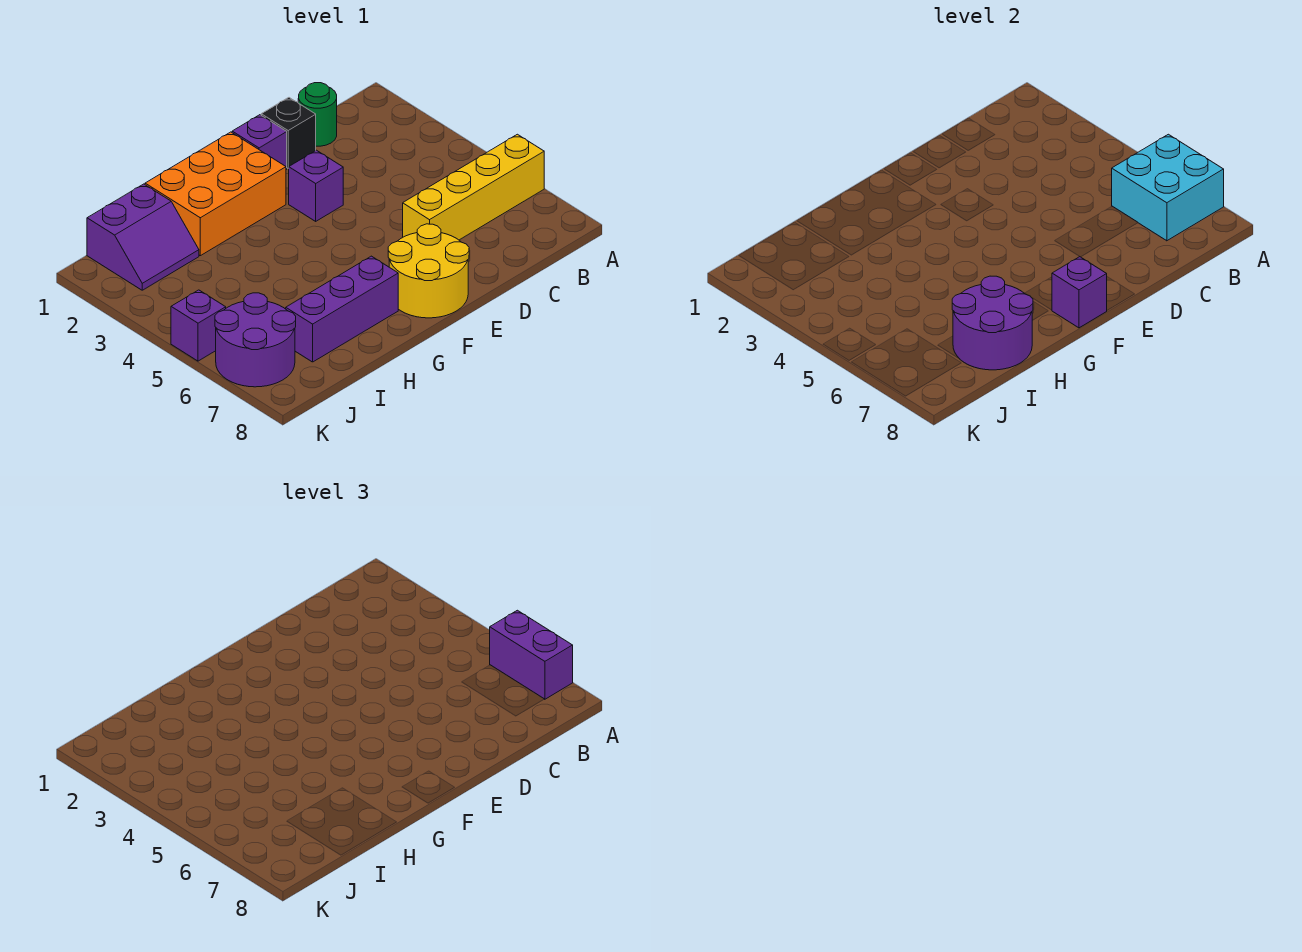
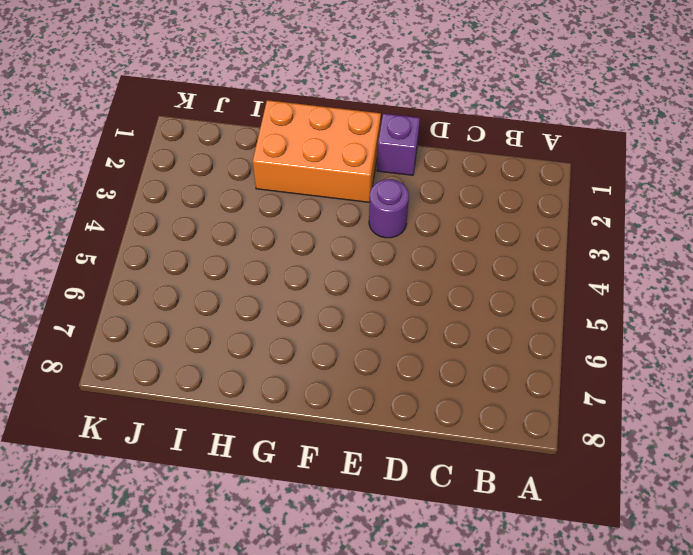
purple round brick E3 level 1 -> purple brick E3 level 1
none -> yellow brick A6:D6 level 1
none -> green round brick C1 level 1
none -> black brick D1 level 1

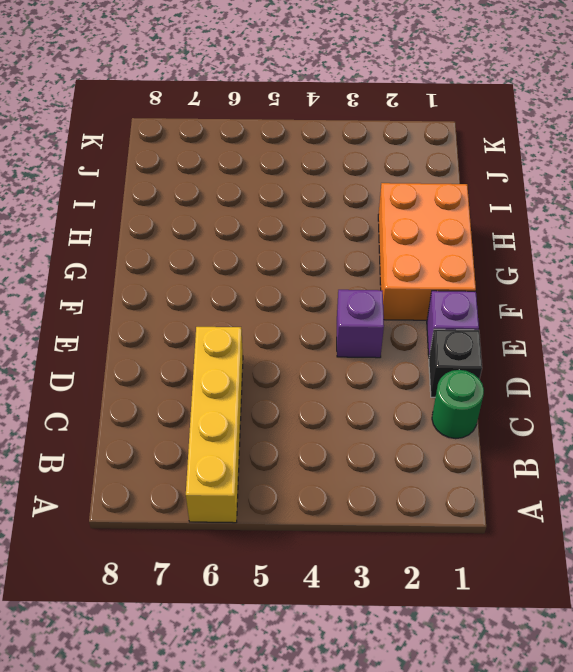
none -> yellow round brick E7:F8 level 1
none -> purple brick G7:I7 level 1
none -> purple slope I1:J2 level 1 top 1

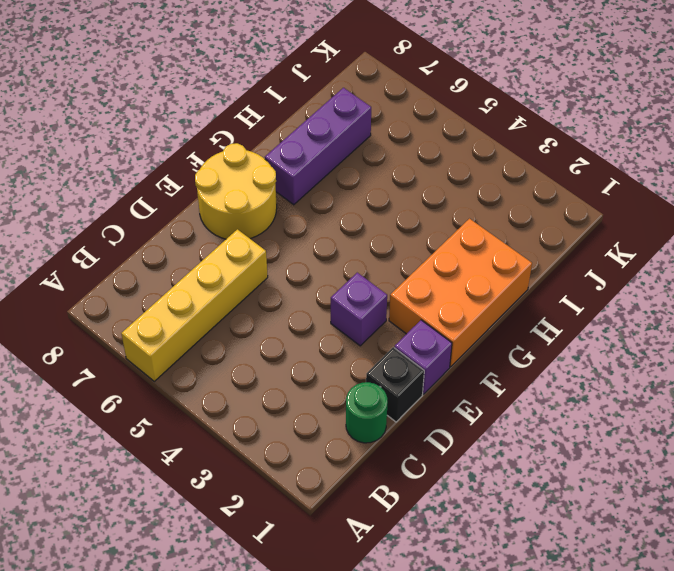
none -> purple slope I1:J2 level 1 top 1
none -> purple round brick J6:K7 level 1
none -> purple brick K5 level 1

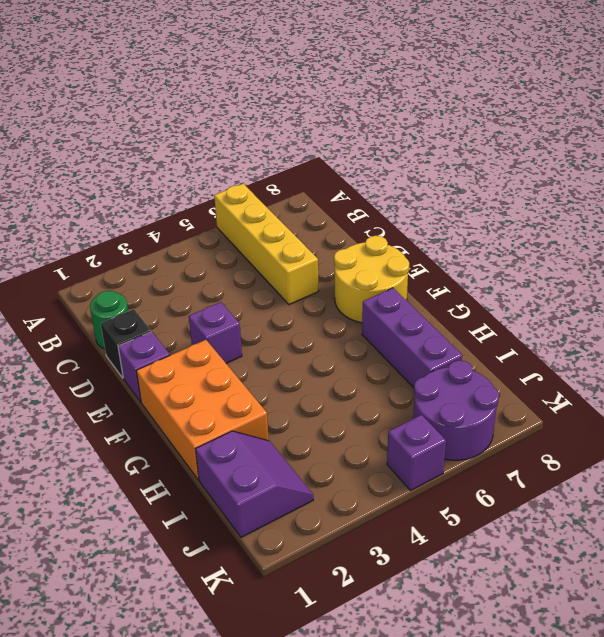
none -> cyan brick A6:B7 level 2
none -> purple brick F8 level 2
none -> purple round brick H7:I8 level 2

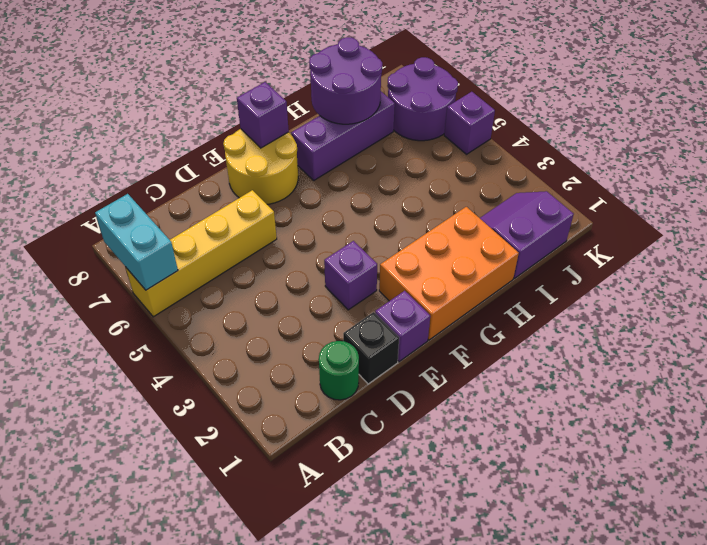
cyan brick A6:A7 level 2 -> cyan brick A6:B7 level 2
none -> purple brick A6:A7 level 3

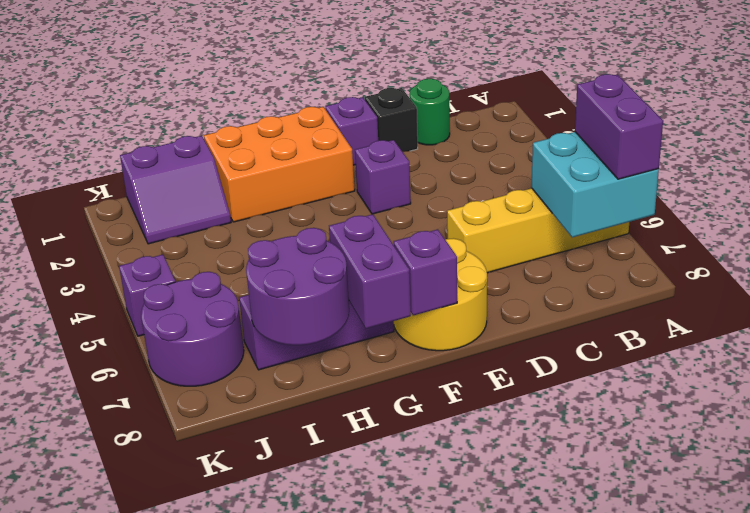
purple brick G7:G8 level 2 -> none

